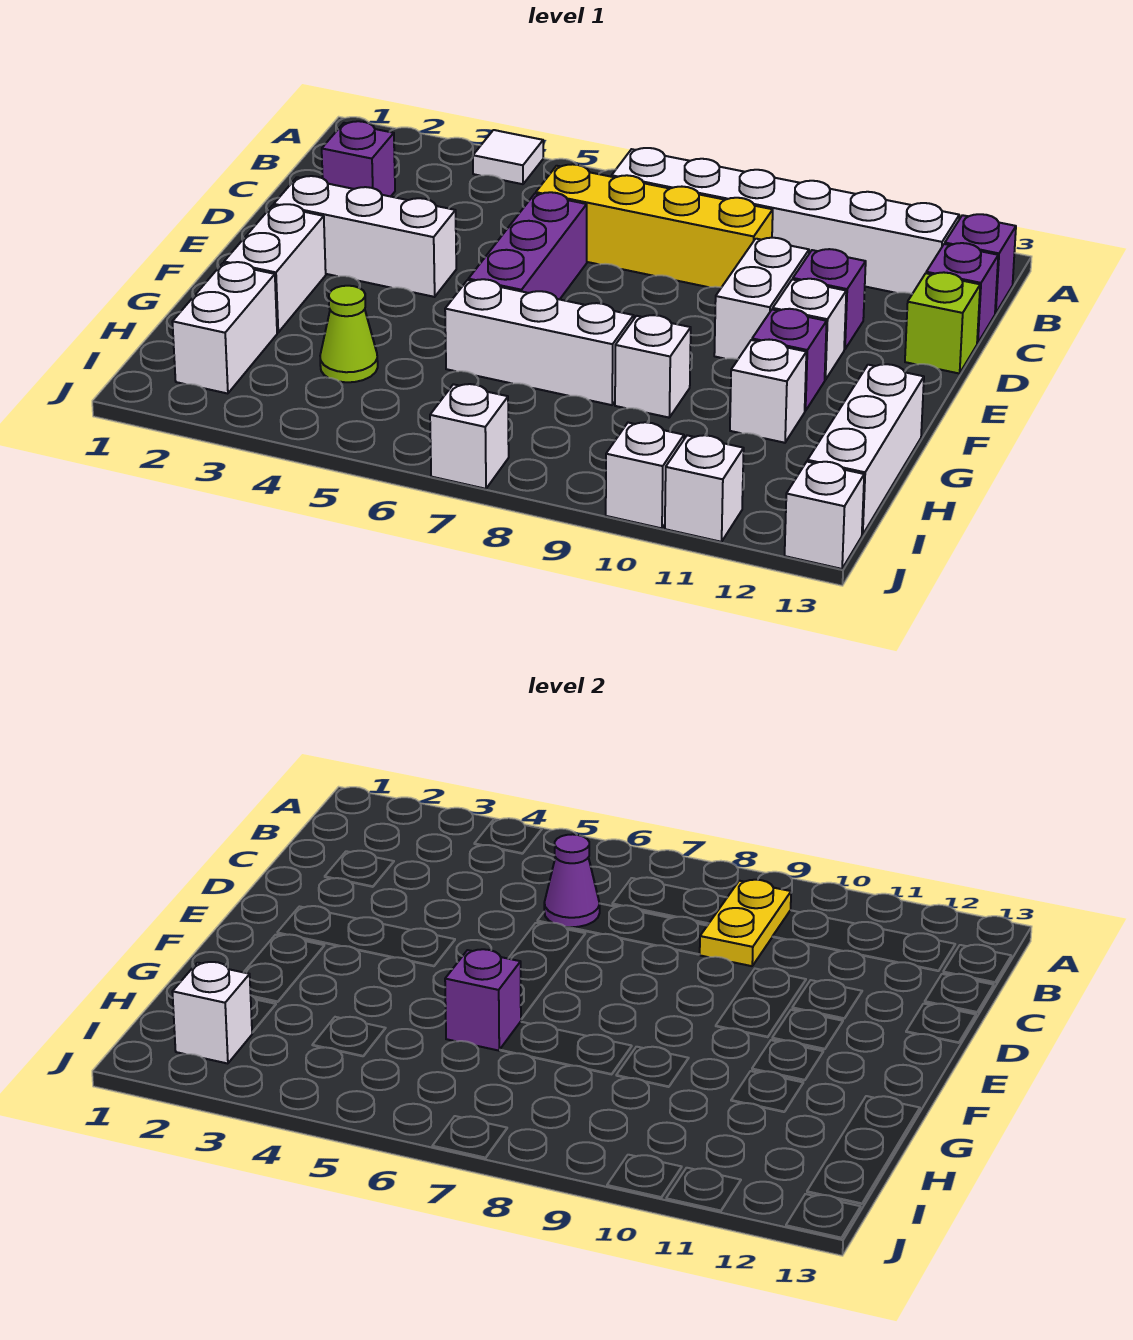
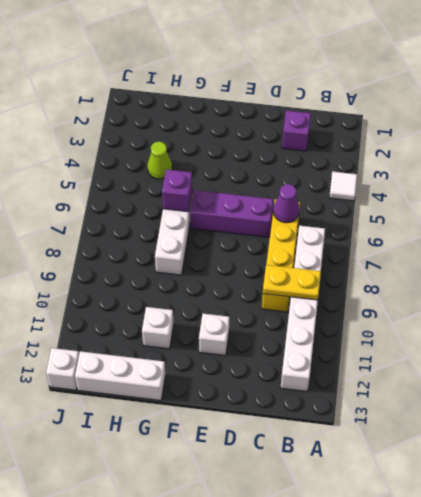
none -> purple brick B13 level 1
none -> purple brick C13 level 1
none -> white brick D10:E10 level 1

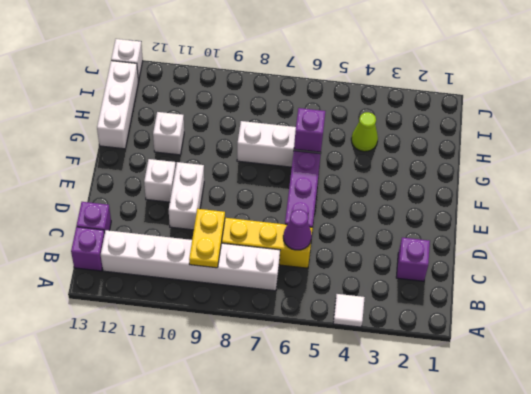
none -> purple brick D11 level 1
none -> lime brick D13 level 1
none -> white brick E2:E4 level 1

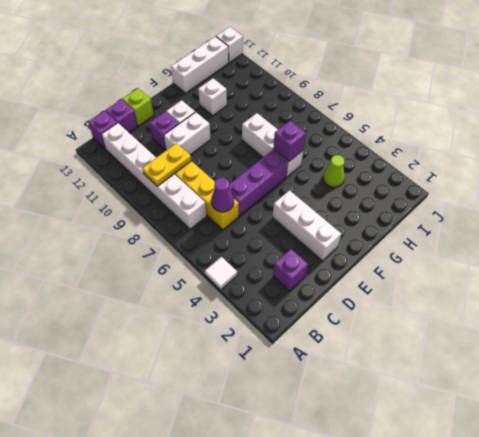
none -> white brick F2:G2 level 1
none -> purple brick F11 level 1
none -> white brick G9 level 1

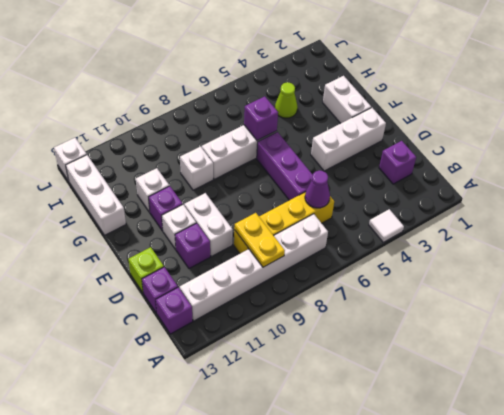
none -> white brick H2:I2 level 1
none -> white brick J7 level 1
none -> white brick J10 level 1

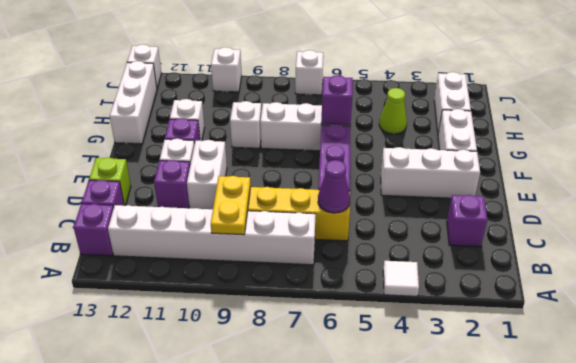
none -> white brick J11 level 1
none -> white brick I2 level 2

